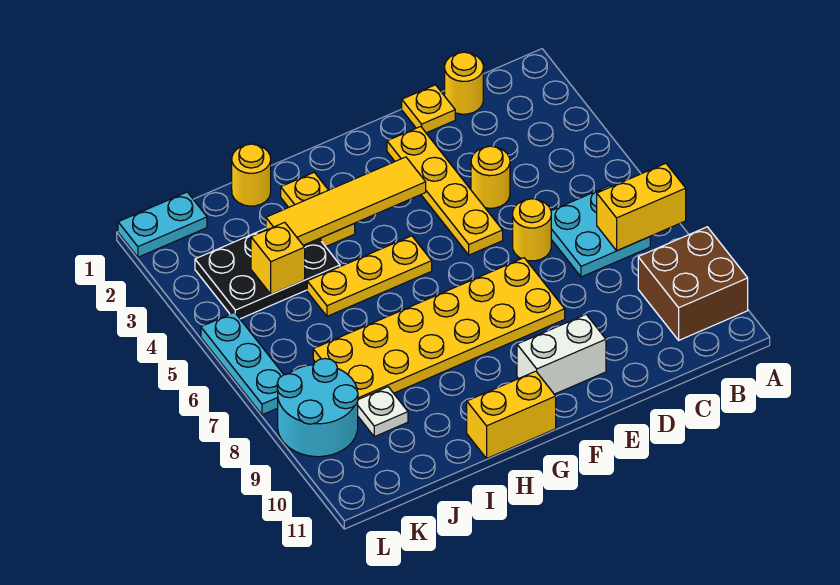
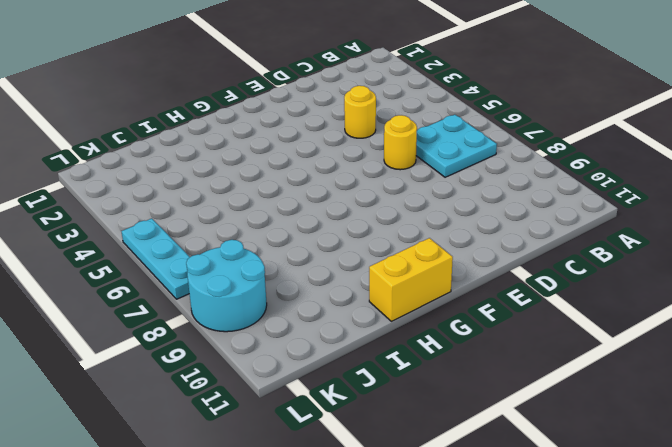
none -> brown brick A9:B10 level 1
none -> yellow round brick C1 level 1
none -> yellow plate D1 level 1

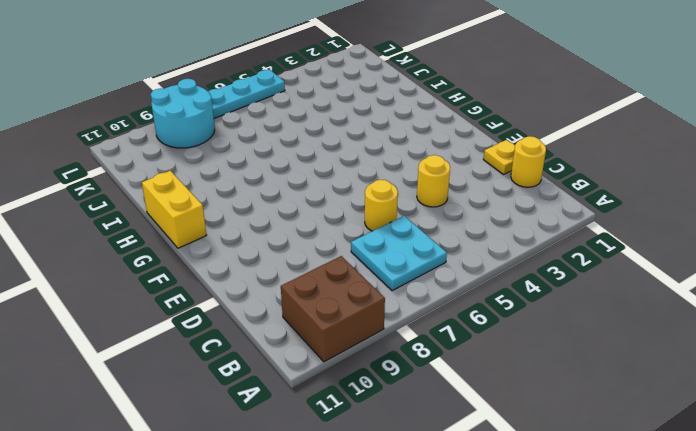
none -> yellow plate E2:E5 level 1
none -> yellow plate E7:J8 level 1
none -> white brick E10:F10 level 1

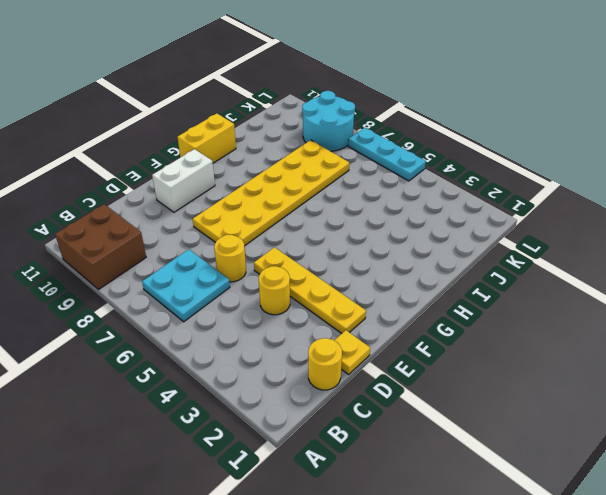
none -> yellow plate G5:I5 level 1
none -> yellow plate H2:H3 level 1
none -> yellow round brick I1 level 1

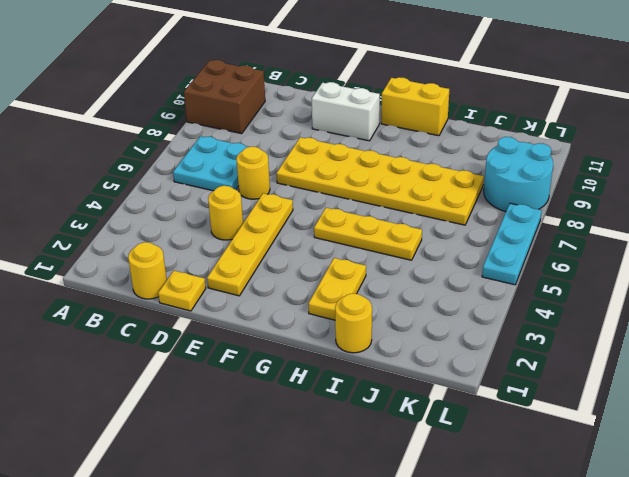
none -> black plate I3:K4 level 1
none -> white plate J9 level 1
none -> cyan plate K1:L1 level 1

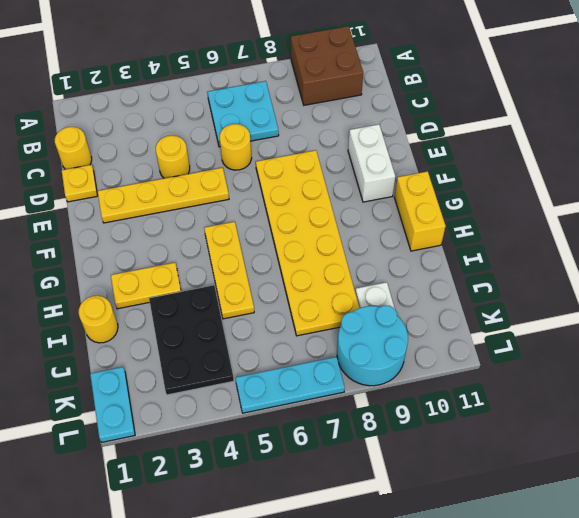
none -> yellow brick A7:B7 level 2
none -> yellow tile F3:I3 level 2
none -> yellow brick J4 level 2

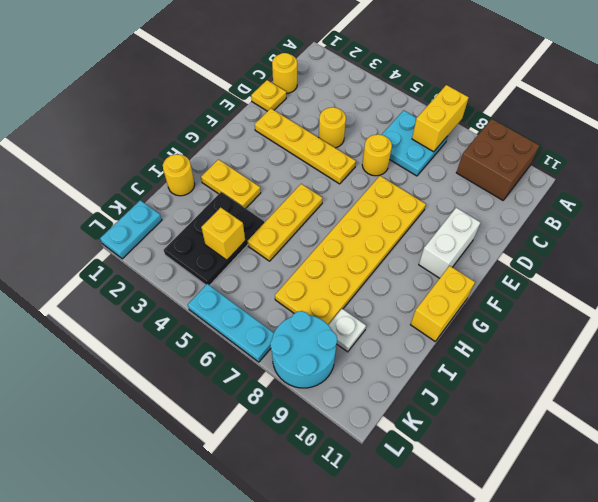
none -> yellow tile F3:I3 level 2

